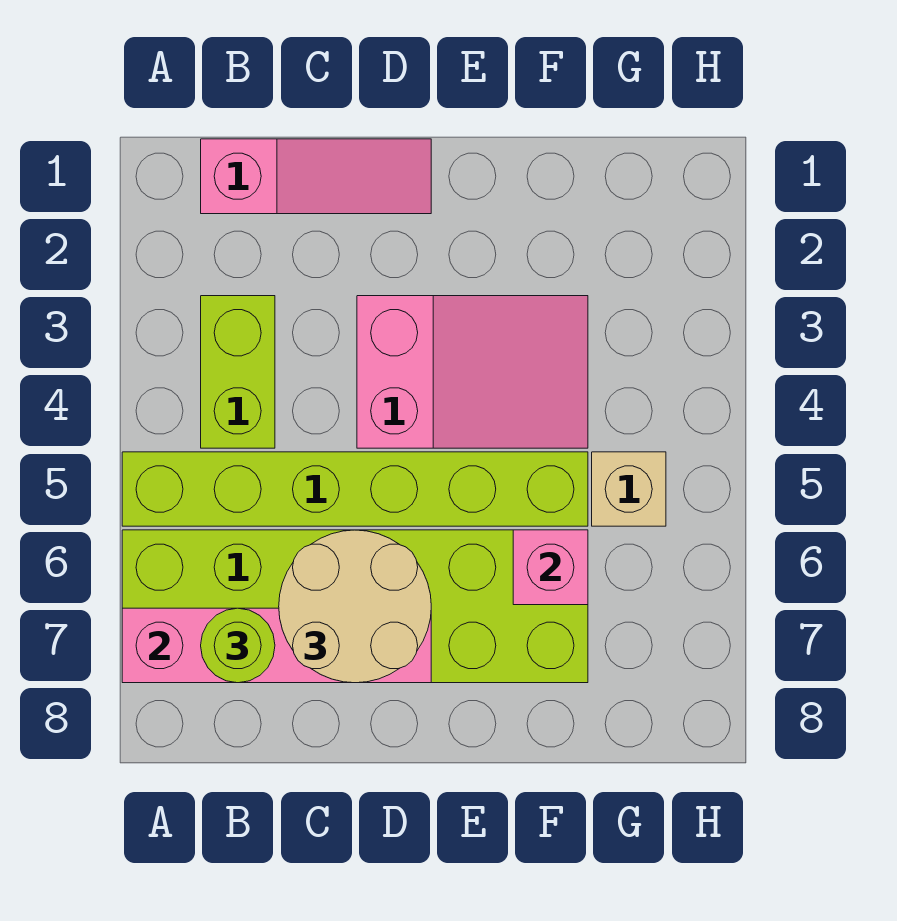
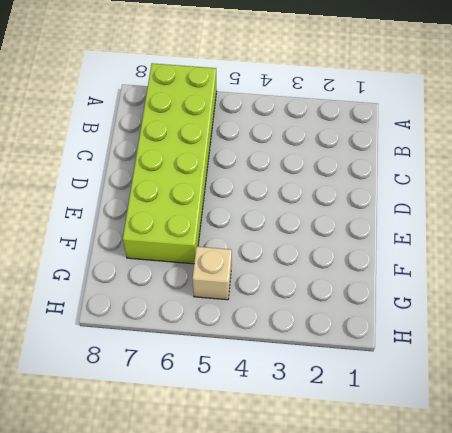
none -> lime brick A5:F5 level 1
none -> pink slope B1:D1 level 1 top B

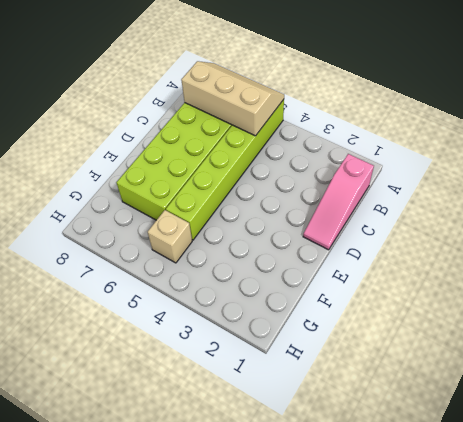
tan slope A5:B7 level 2 top B -> pink brick A7:D7 level 2
none -> lime brick B3:B4 level 1
none -> pink slope D3:F4 level 1 top D

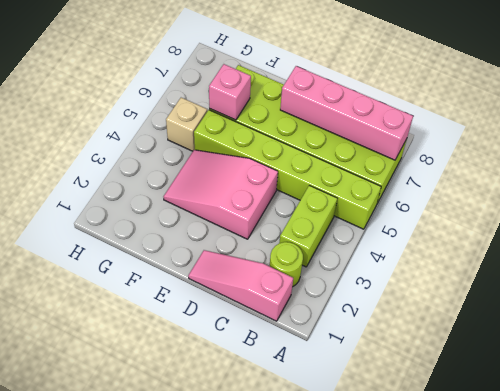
lime round brick B2 level 1 -> lime round brick B7 level 3
none -> tan round brick C6:D7 level 3

